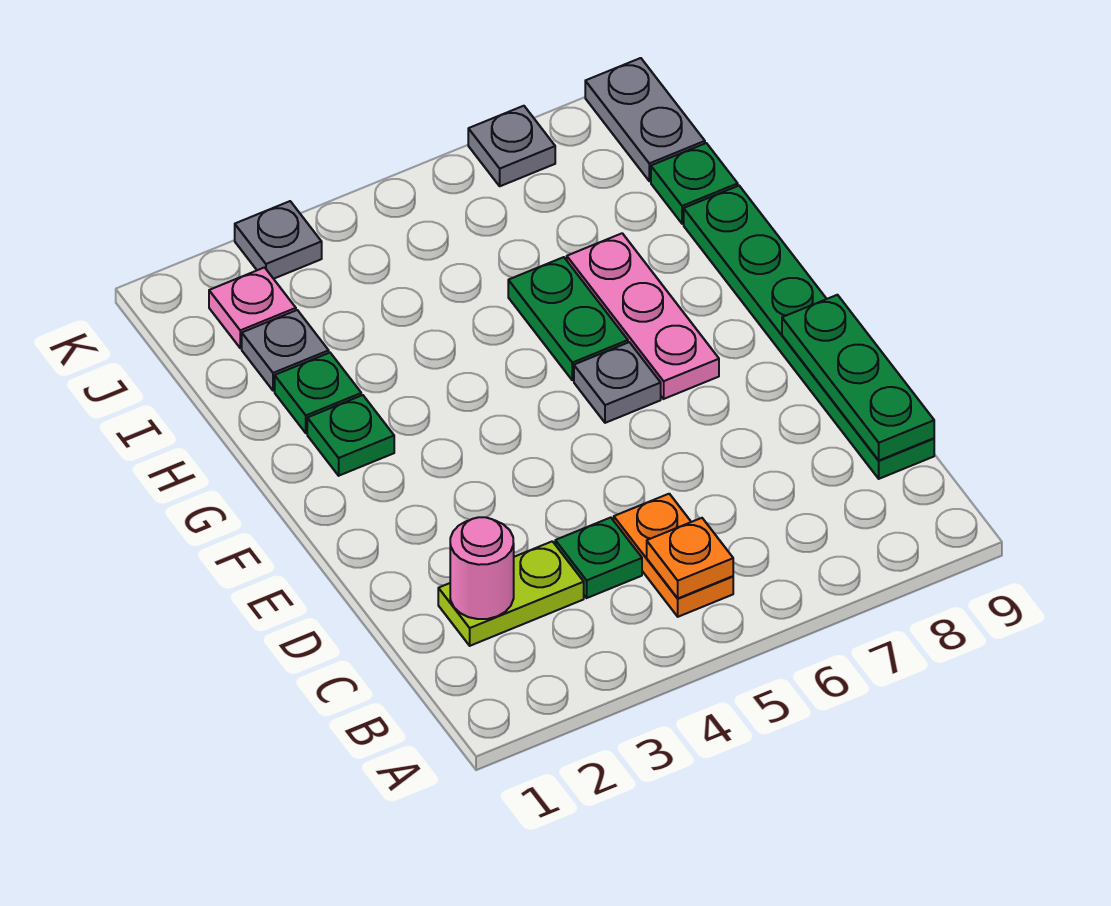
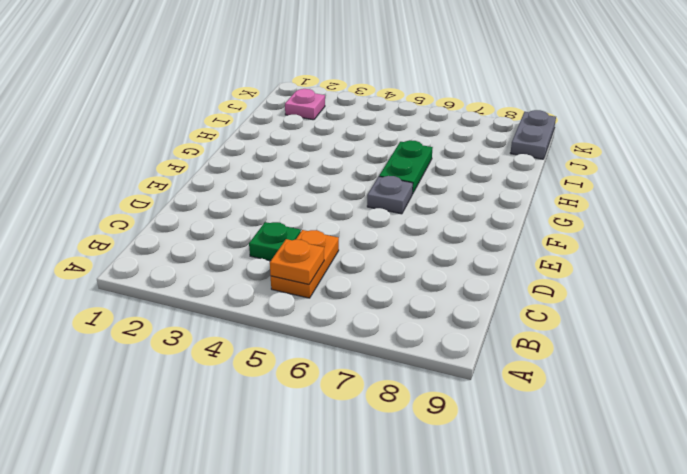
none -> lime plate C2:C3 level 1
none -> green plate C9:H9 level 1
none -> pink plate F7:H7 level 1

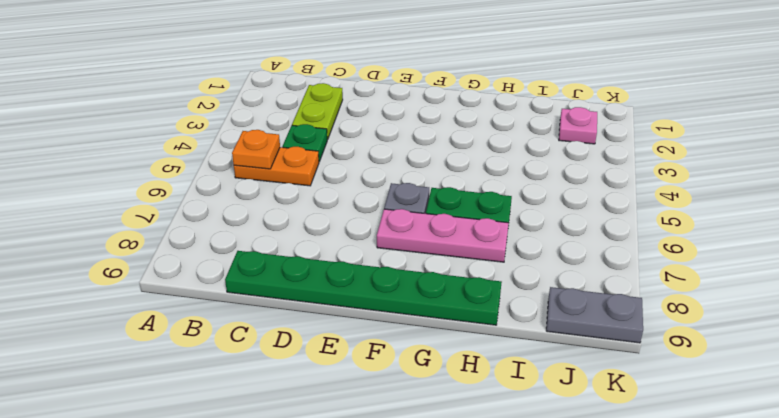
none -> green plate G2 level 1
none -> green plate H2 level 1
none -> grey plate I2 level 1

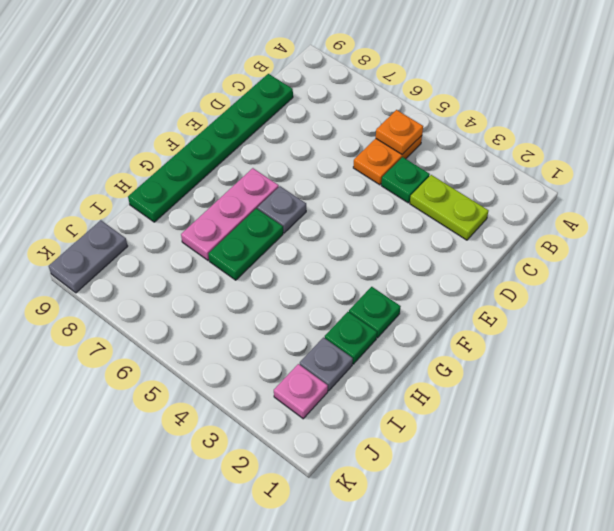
none -> green plate I9 level 1
none -> grey plate K3 level 1
none -> grey plate K7 level 1

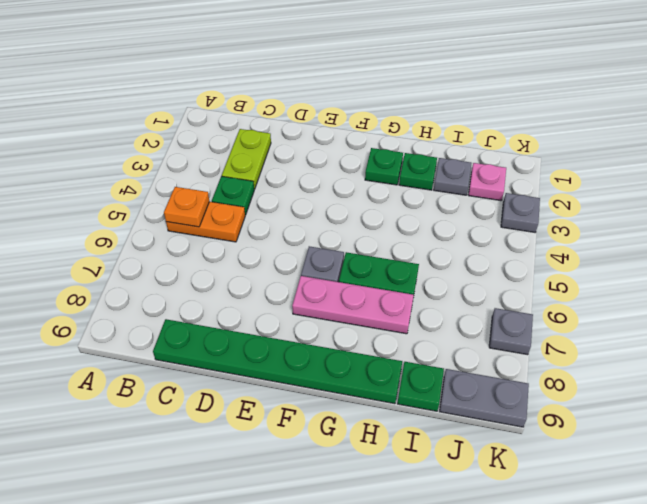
none -> pink round brick C2 level 2
none -> green plate C9:E9 level 2

